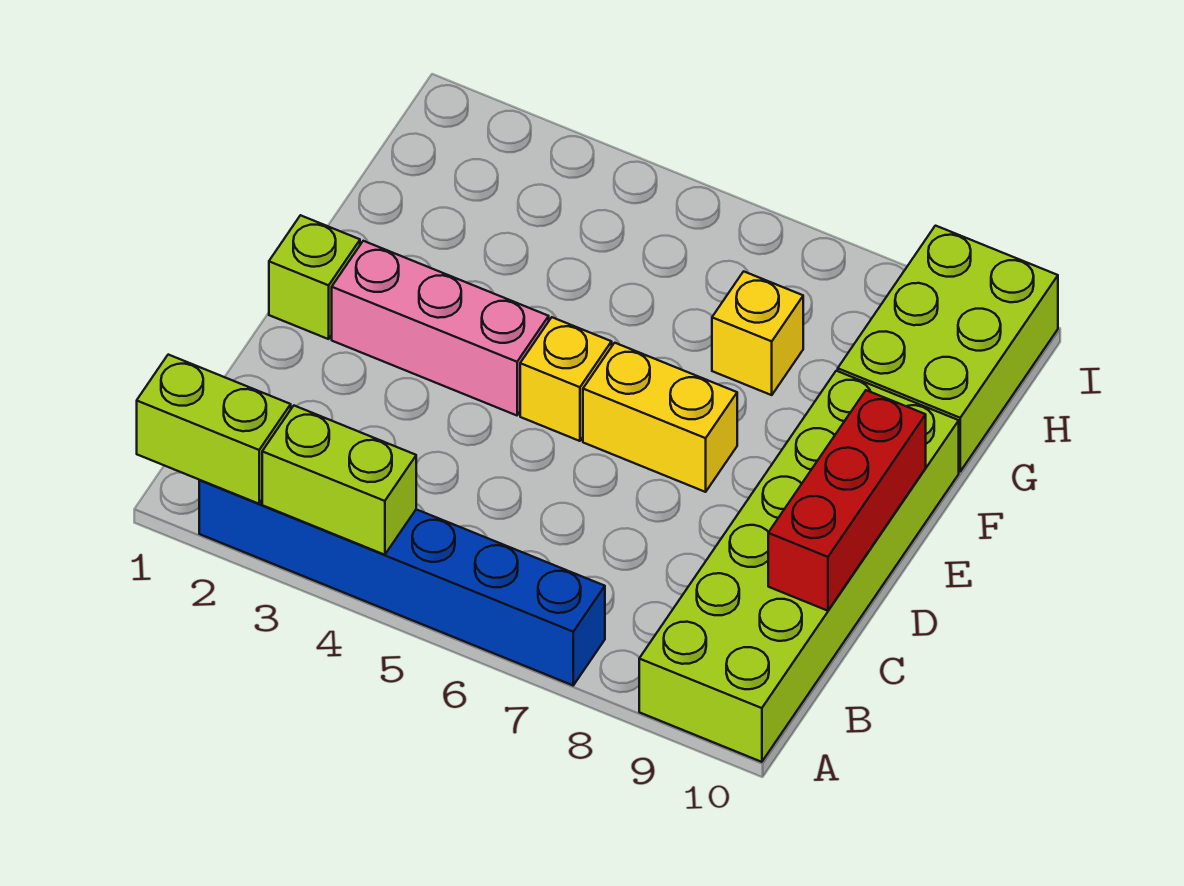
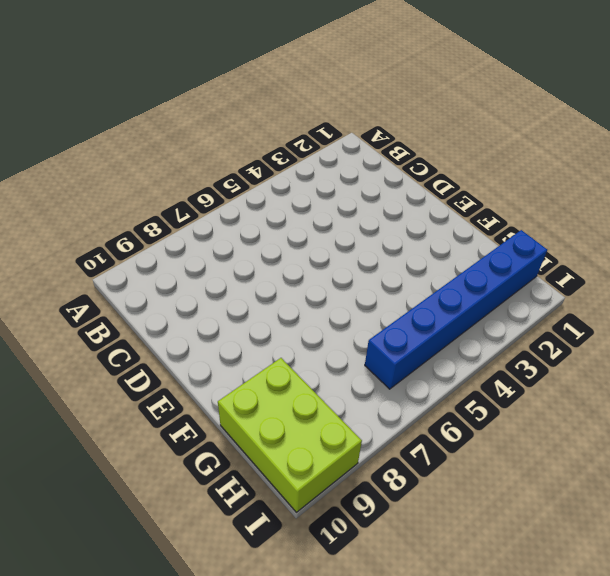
blue brick H1:H6 level 1 -> blue brick A2:A7 level 1
none -> lime brick A9:F10 level 1
none -> lime brick E1 level 1

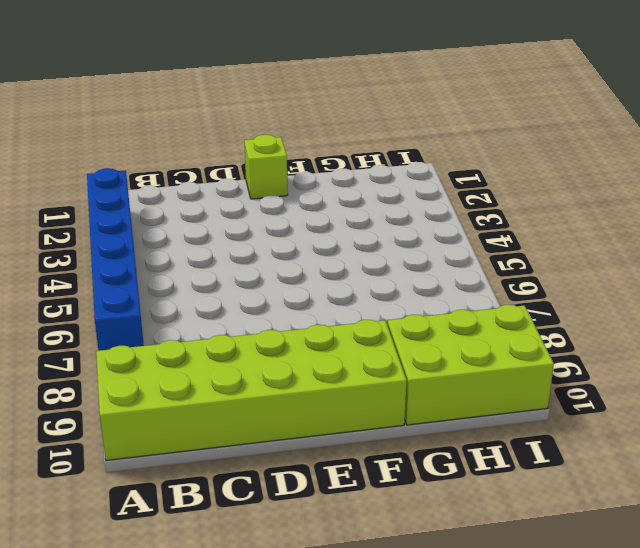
none -> pink brick E2:E4 level 1
none -> yellow brick E5 level 1

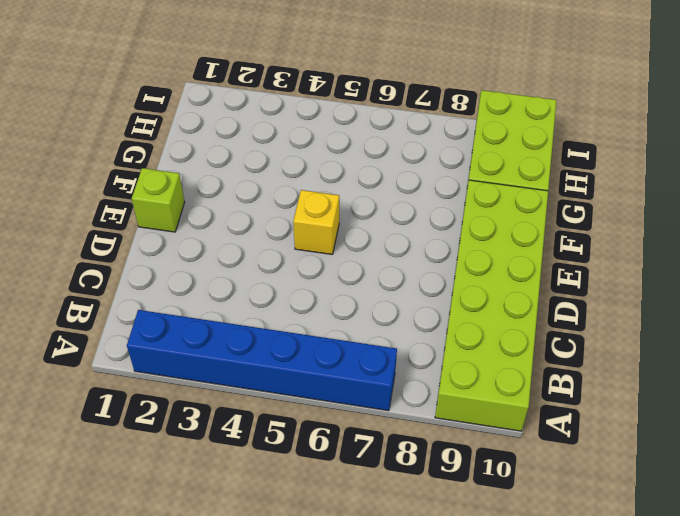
none -> pink brick E2:E4 level 1
none -> yellow brick E6:E7 level 1

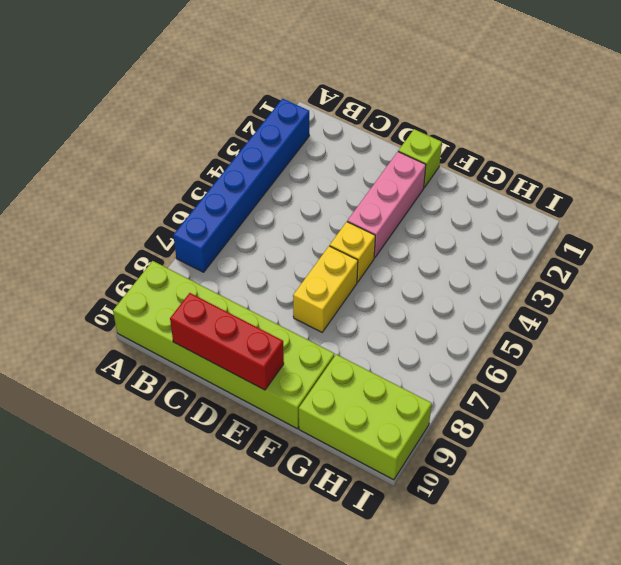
none -> yellow brick G7 level 1
none -> lime brick A1:A2 level 2

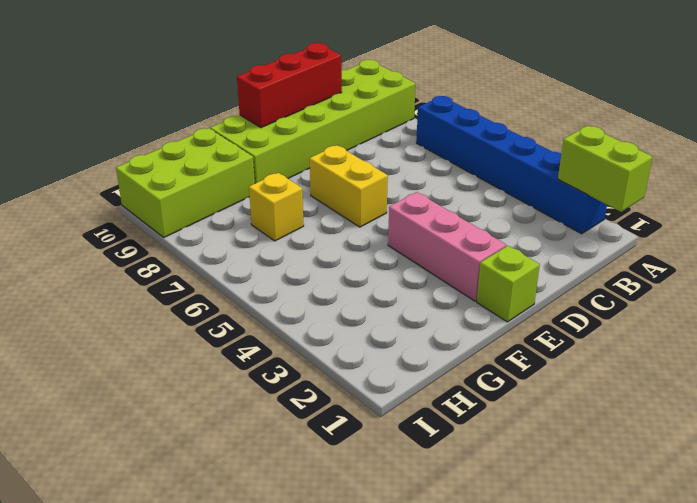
none -> yellow brick E5 level 1
none -> lime brick A3:A4 level 2

